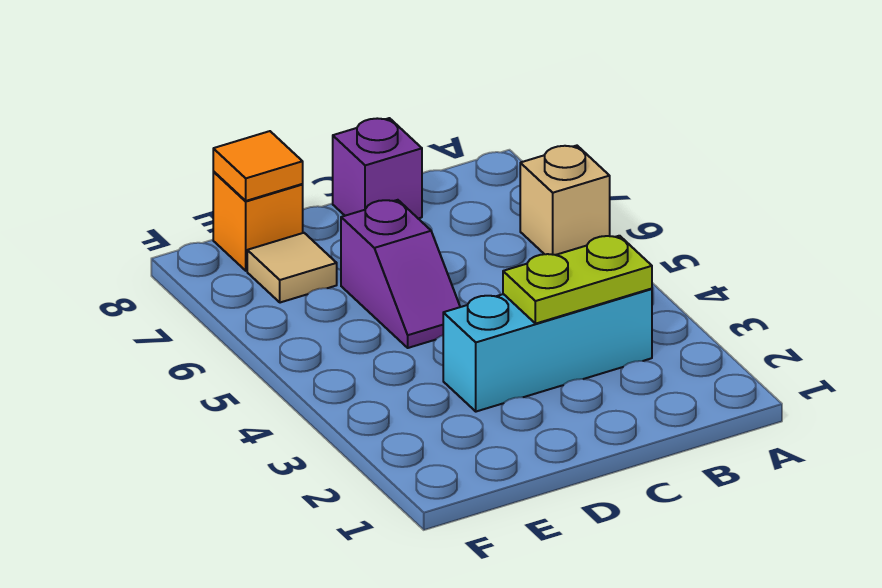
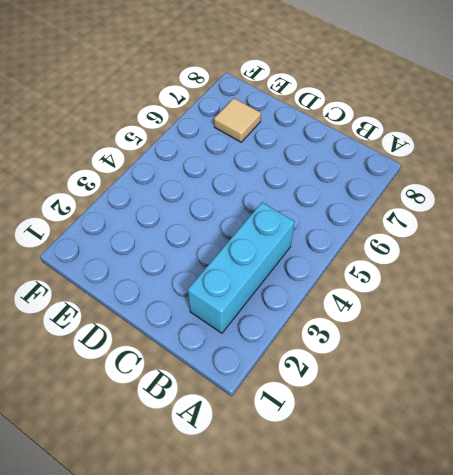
cyan brick B2:B4 level 1 -> cyan brick B3:D3 level 1
none -> tan brick A6 level 1
none -> purple brick C8 level 1

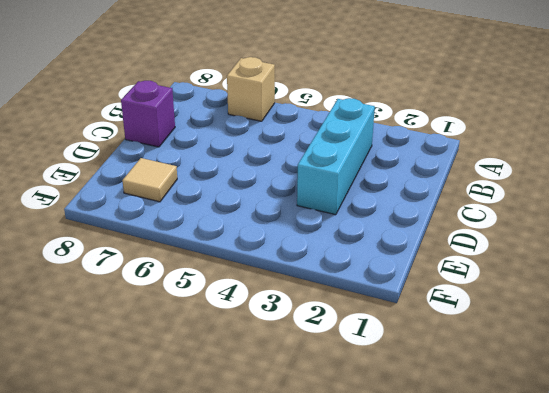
none -> purple slope D5:D6 level 1 top 6
none -> orange brick E8 level 1

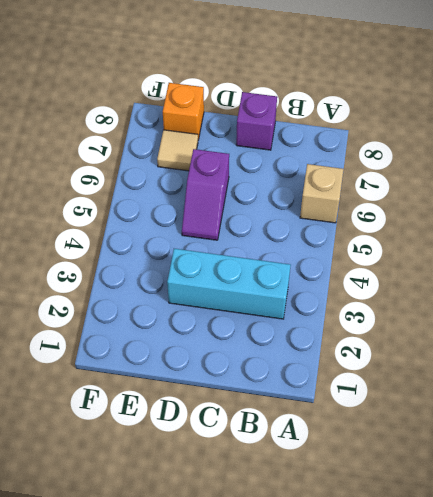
none -> lime plate B3:C3 level 2
none -> orange tile E8 level 2

